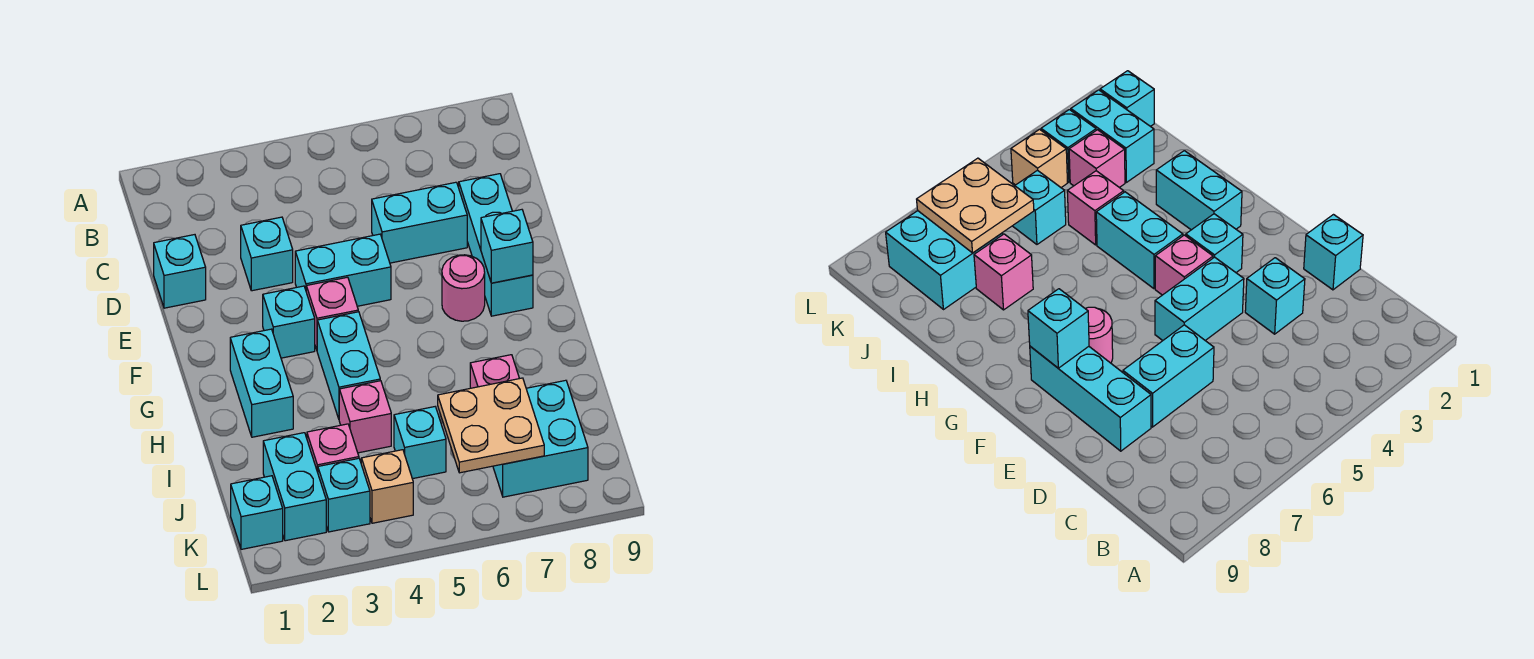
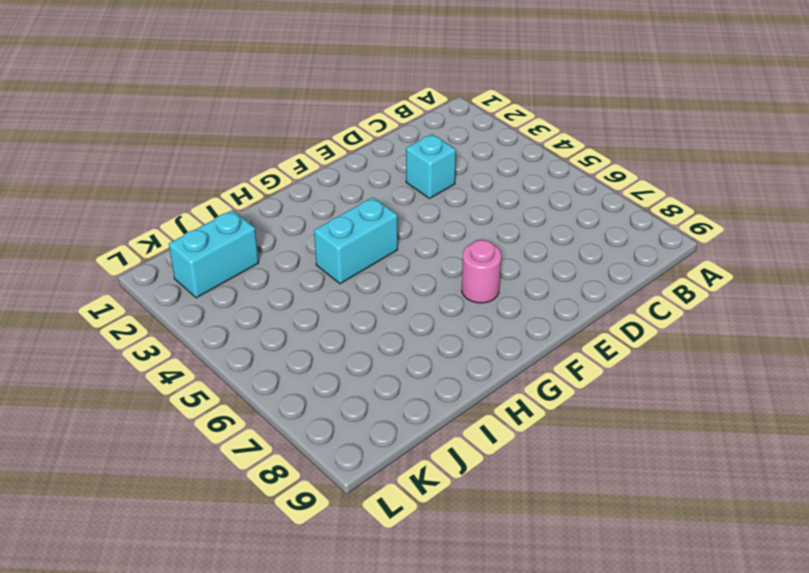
none -> cyan brick D1 level 1
none -> cyan brick D6:D7 level 1
none -> cyan brick D8:F8 level 1

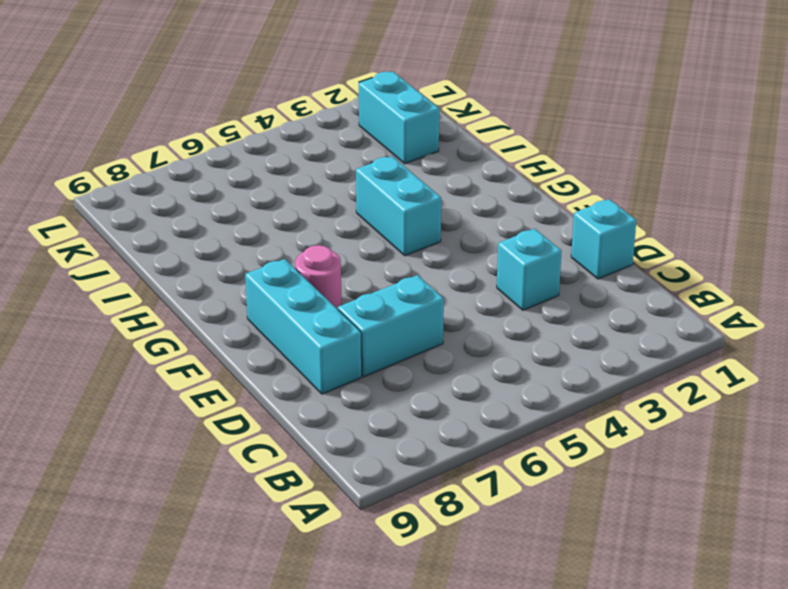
none -> cyan brick E4:E5 level 1
none -> cyan brick F3 level 1
none -> pink brick F4 level 1

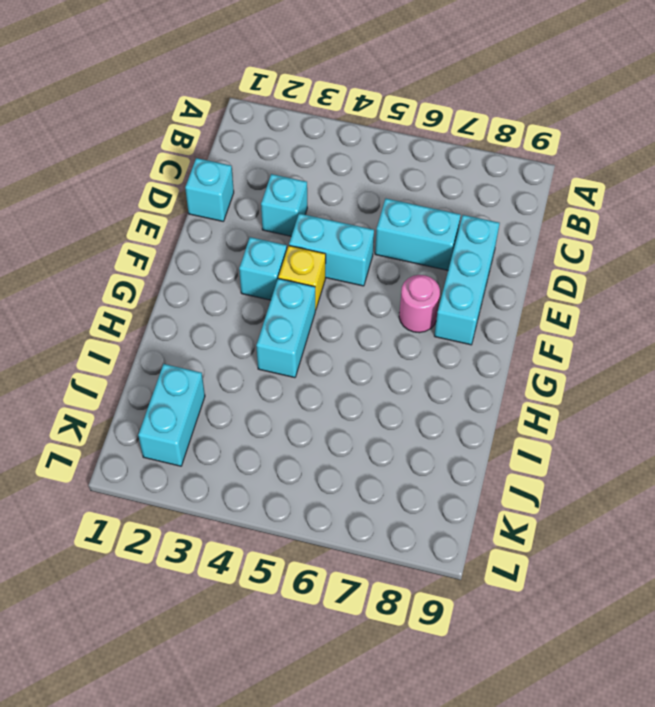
yellow brick F4 level 1 -> pink brick F4 level 1
none -> cyan brick G2:H2 level 1
none -> pink brick I4 level 1
none -> pink brick I7 level 1

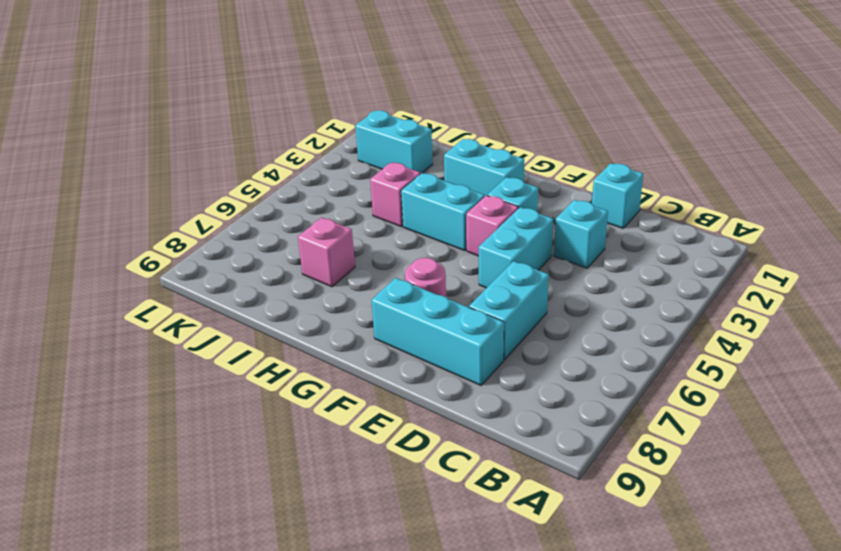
none -> pink brick J3 level 1
none -> cyan brick J5 level 1
none -> cyan brick J7:K8 level 1

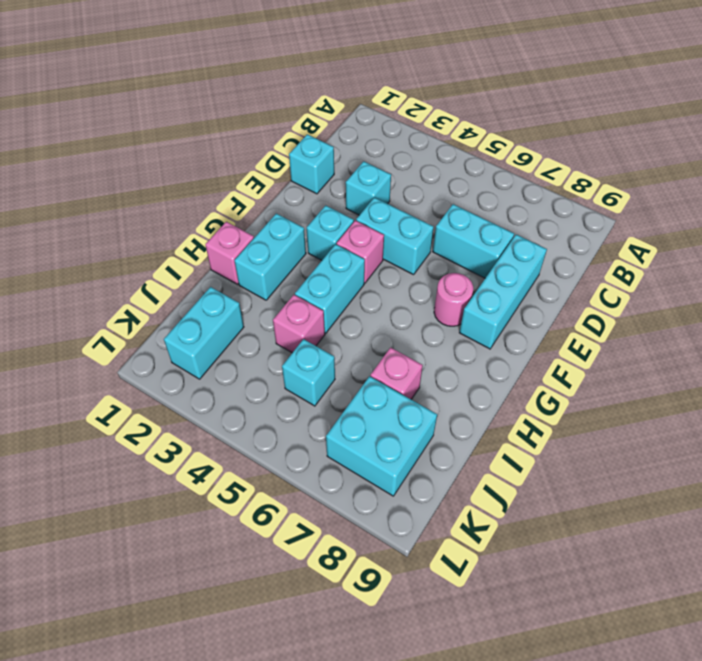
pink brick H1 level 1 -> pink brick J3 level 1
none -> cyan brick K1 level 1
none -> cyan brick K3 level 1
none -> tan brick K4 level 1

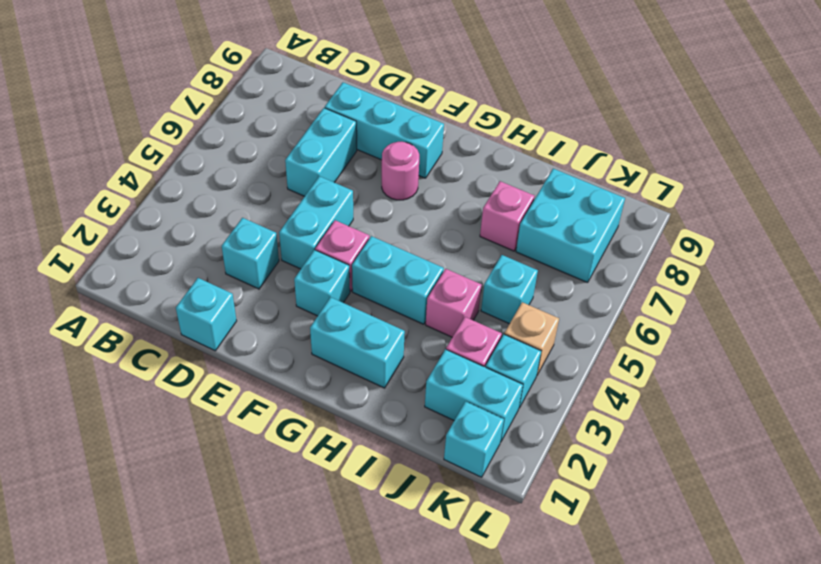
none -> cyan brick F8 level 2
none -> tan plate J6:K7 level 2

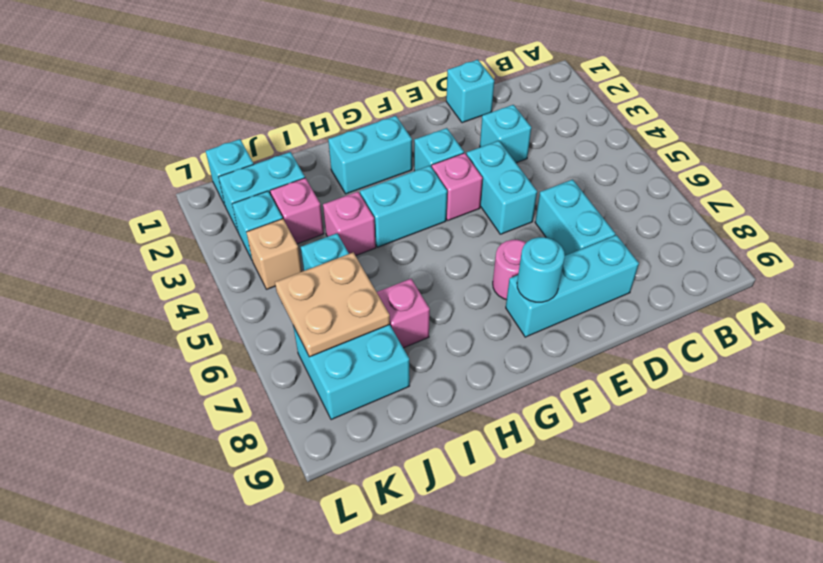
cyan round brick F8 level 2 -> cyan brick F8 level 2

